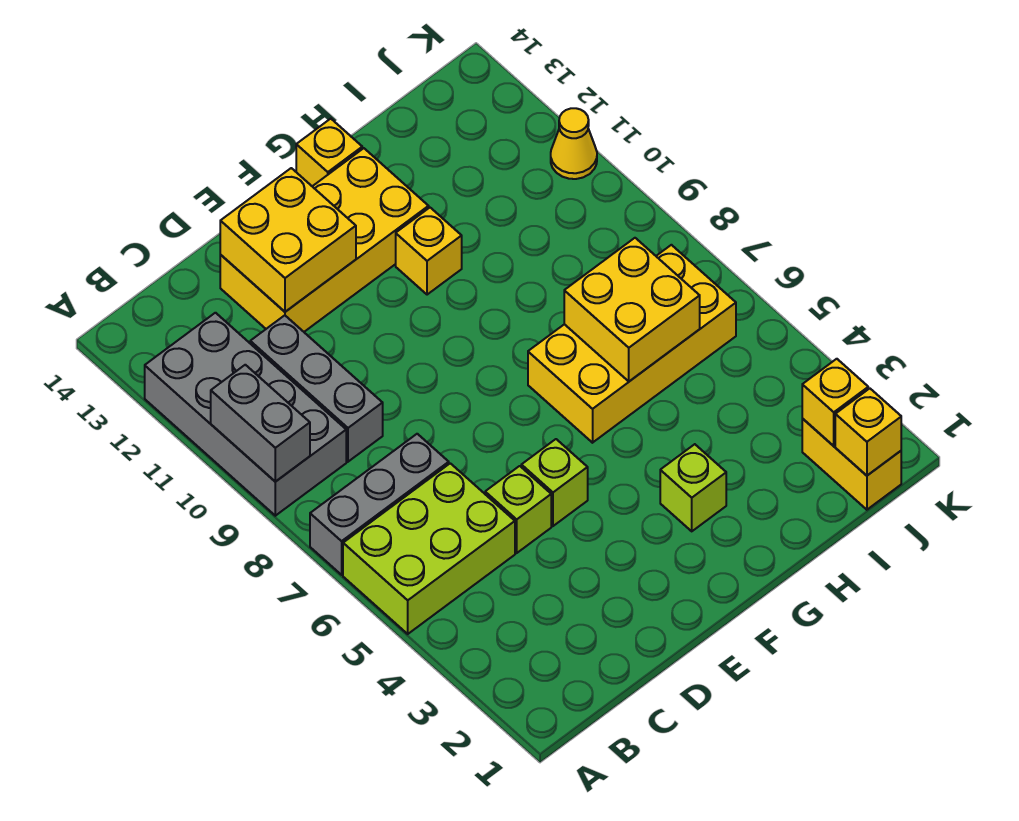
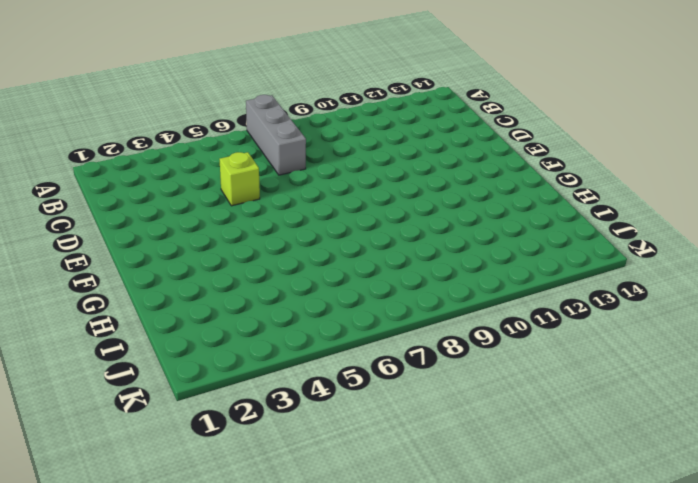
none -> lime brick A5:C6 level 1
none -> grey brick A9:B12 level 1
none -> grey brick C9:C11 level 1

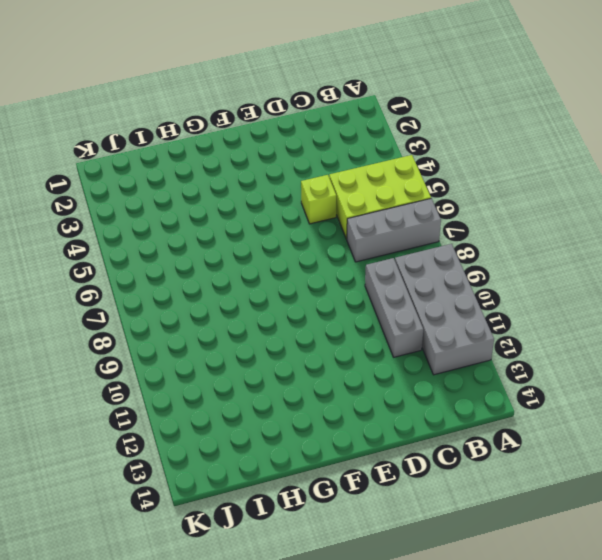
none -> yellow brick D12:G13 level 1
none -> lime brick E5 level 1
none -> lime brick G3 level 1

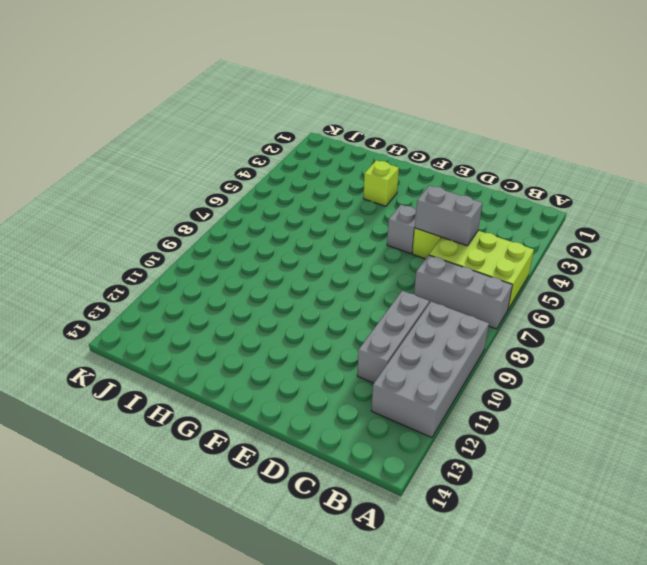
grey brick C5:D5 level 2 -> grey brick A9:A10 level 2
grey brick E5 level 1 -> lime brick E5 level 1
none -> yellow brick D12:G13 level 1
none -> yellow brick G6:J7 level 1
none -> yellow brick G11 level 1

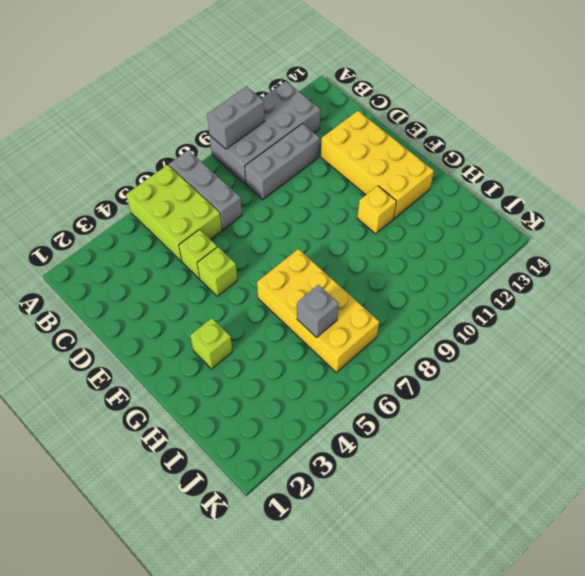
grey brick I6 level 2 -> yellow brick H6:I7 level 2
none -> yellow brick G14 level 1
none -> yellow brick J1:J2 level 1
none -> yellow cone K11 level 1

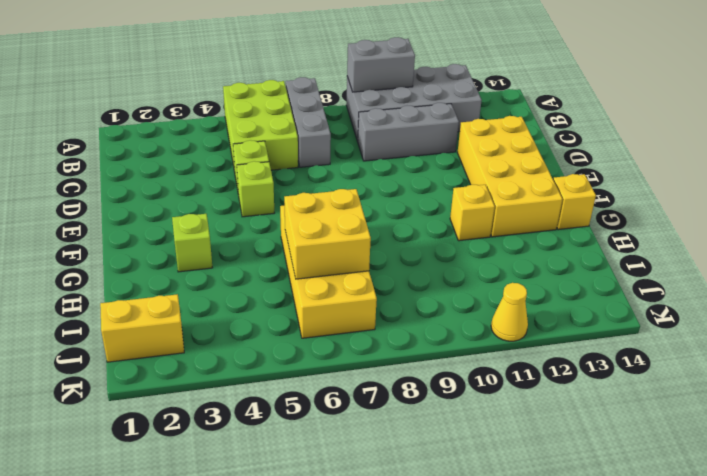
none -> yellow brick D12:E13 level 2
none -> yellow brick J1 level 2
none -> yellow brick J2 level 2

